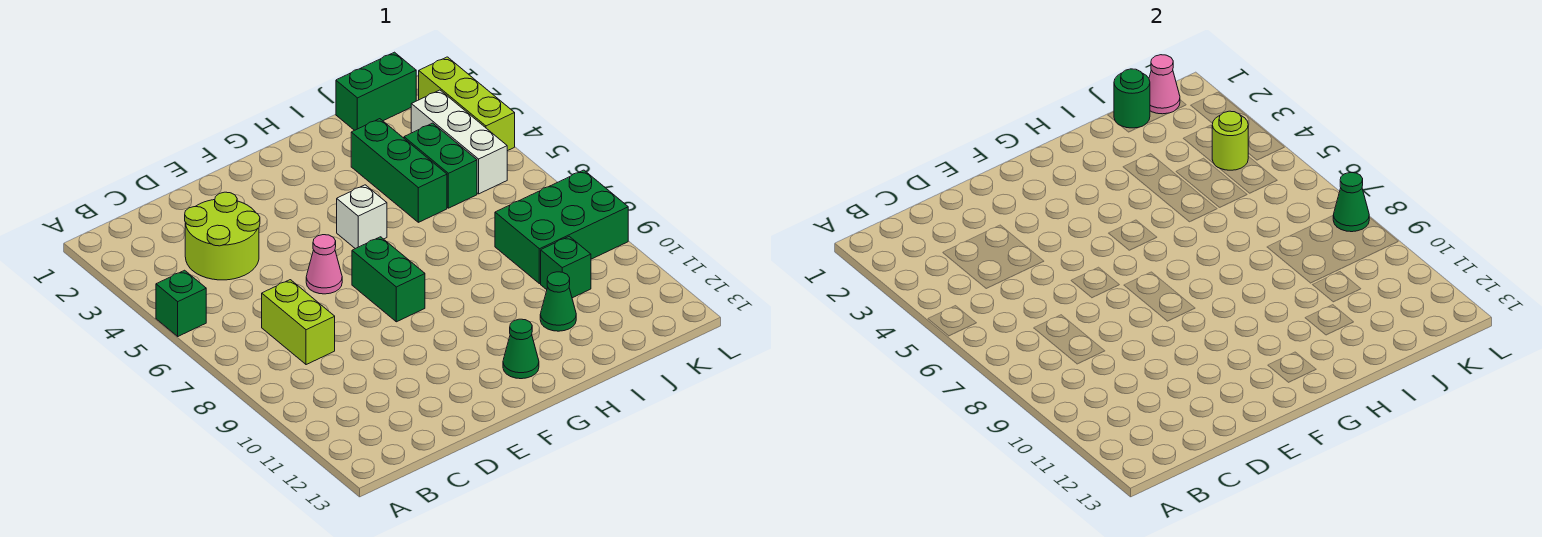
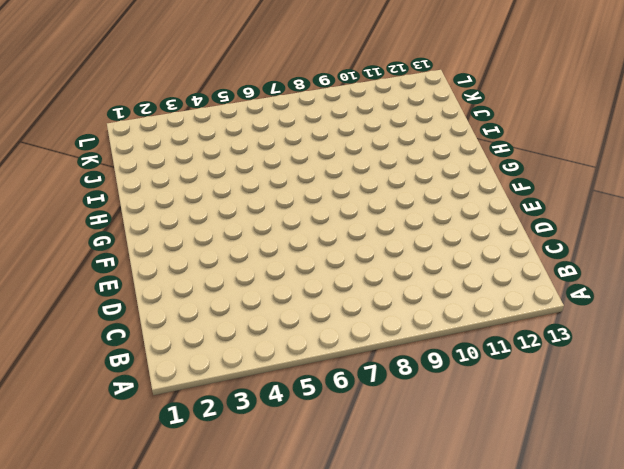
none -> green brick A5 level 1
none -> lime round brick C3:D4 level 1
none -> lime brick C7:C8 level 1

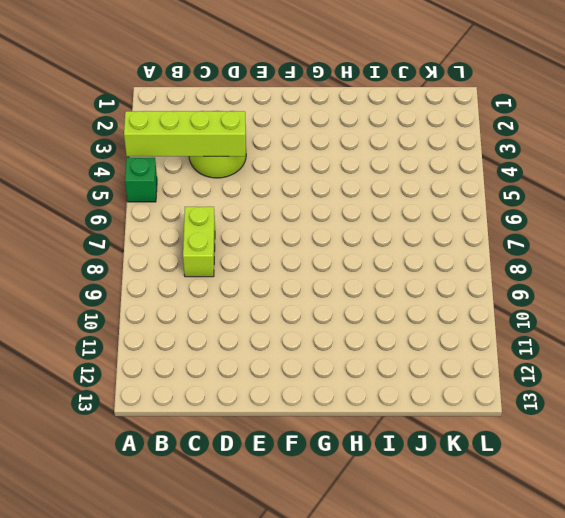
lime brick A4:D4 level 2 -> none
none -> pink cone E6 level 1
none -> green brick F7:F8 level 1
none -> white brick G5 level 1

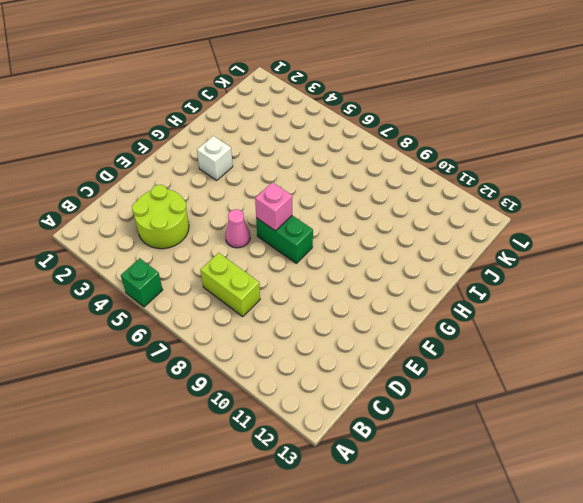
pink brick F7 level 2 -> none
white brick G3 level 1 -> white brick G5 level 1
none -> green cone G12 level 1
none -> green brick I3:I5 level 1
none -> green cone I11 level 1

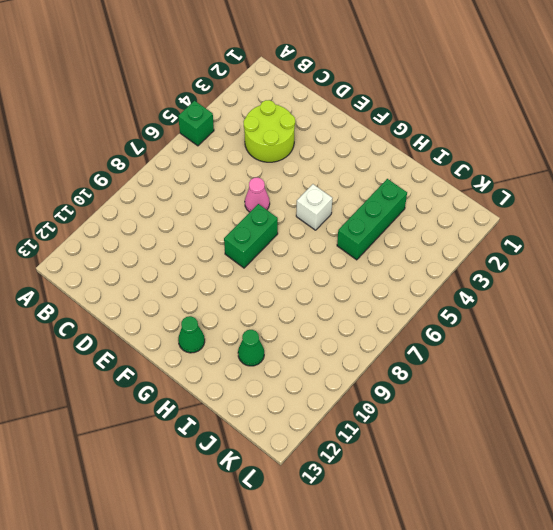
none -> lime brick C7:C8 level 1
none -> green brick J1:K1 level 1
none -> green brick J4:J5 level 1

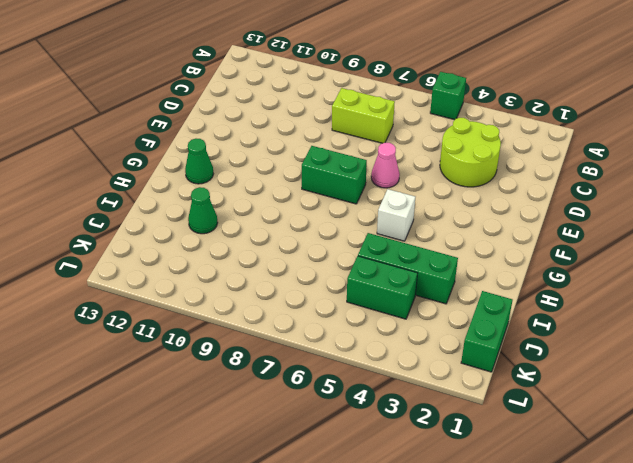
none -> green brick J8:L9 level 1
none -> green brick J10 level 1
none -> white brick K3:K5 level 1

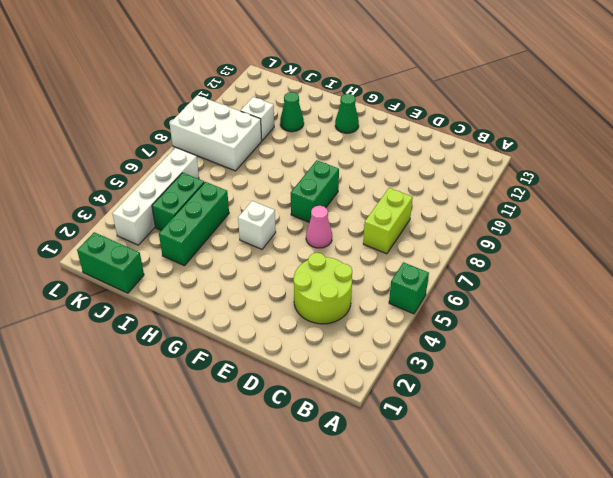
white brick J8:L9 level 1 -> green brick J8:L9 level 1
white brick J10 level 1 -> green brick J10 level 1
white brick K3:K6 level 1 -> white brick K3:K5 level 1
none -> lime brick L2:L4 level 1
none -> green round brick J1 level 2
none -> pink cone K1 level 2

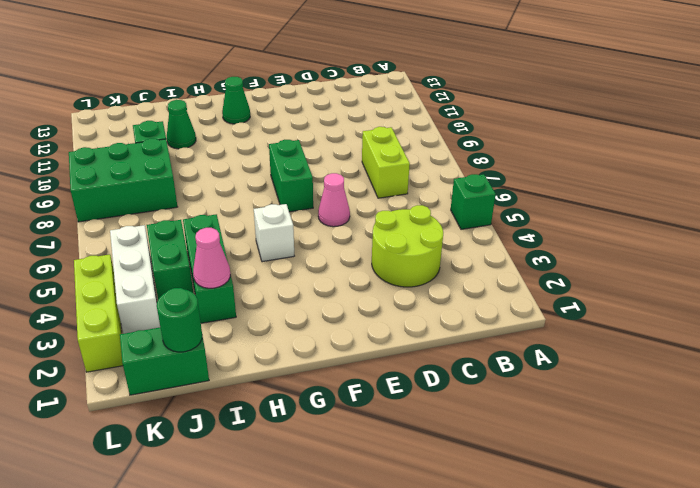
pink cone I3 level 2 -> pink cone K1 level 2
none -> lime round brick K4 level 2
none -> green cone L8 level 2

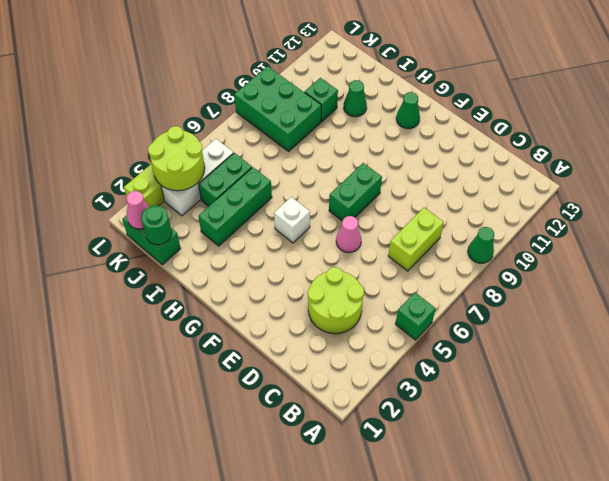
green cone A9 level 1 -> green cone L8 level 2
lime round brick K3:L4 level 2 -> lime round brick K4 level 2

